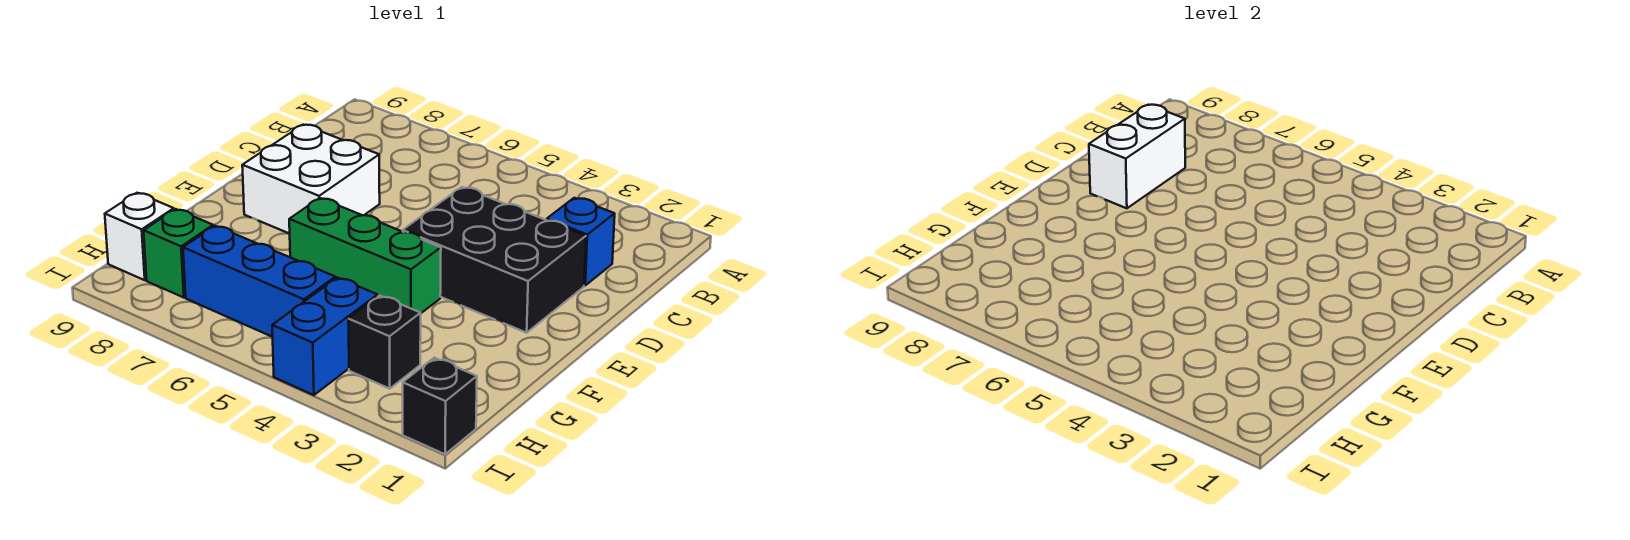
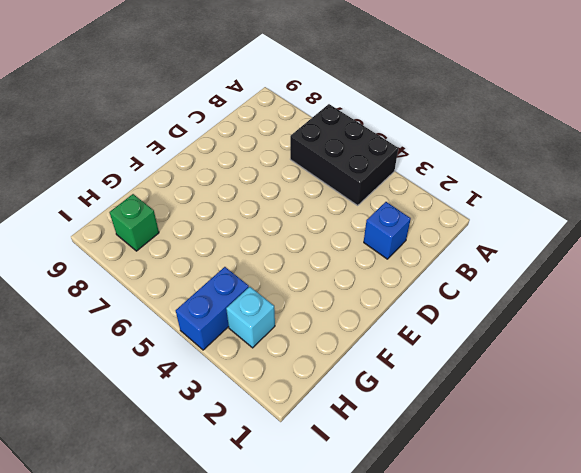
black brick A4:B6 level 1 -> black brick D2:E4 level 1
cyan brick H3 level 1 -> black brick H3 level 1
none -> white brick D7:E8 level 1
none -> green brick F4:F6 level 1

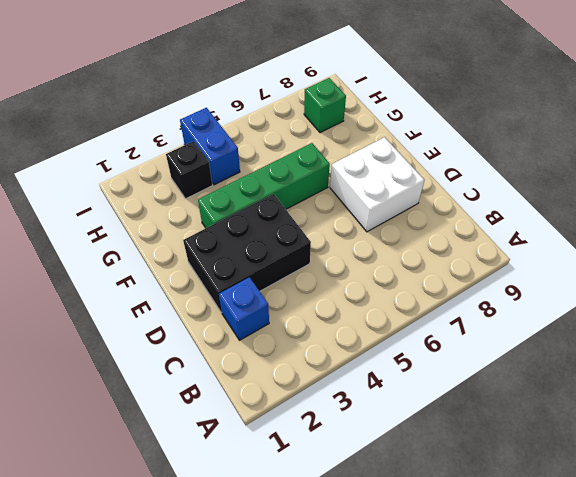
green brick F3:F6 level 1 -> green brick F4:F6 level 1
none -> blue brick H5:H7 level 1
none -> white brick H9 level 1

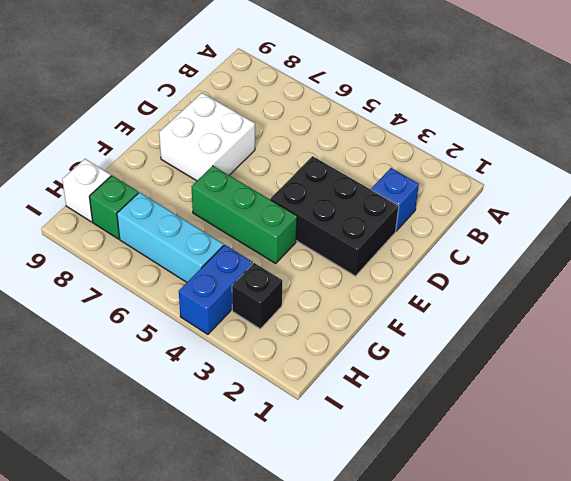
cyan brick H5:H7 level 1 -> blue brick H5:H7 level 1
none -> black brick I1 level 1
none -> white brick C8:D8 level 2

